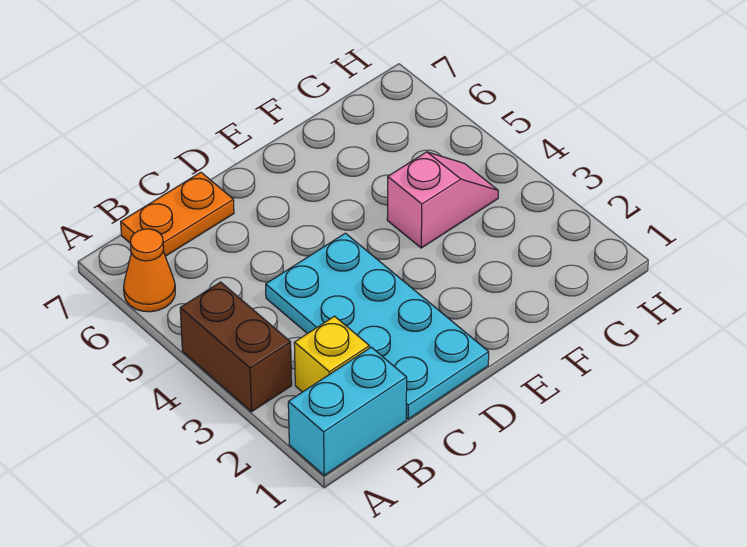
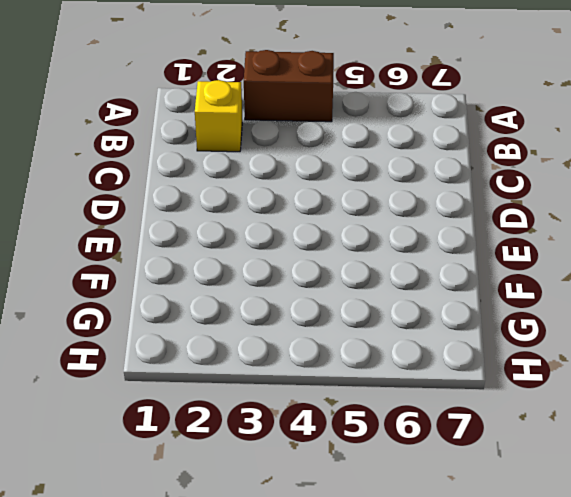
none -> cyan brick A1:B1 level 1
none -> orange cone A6 level 1

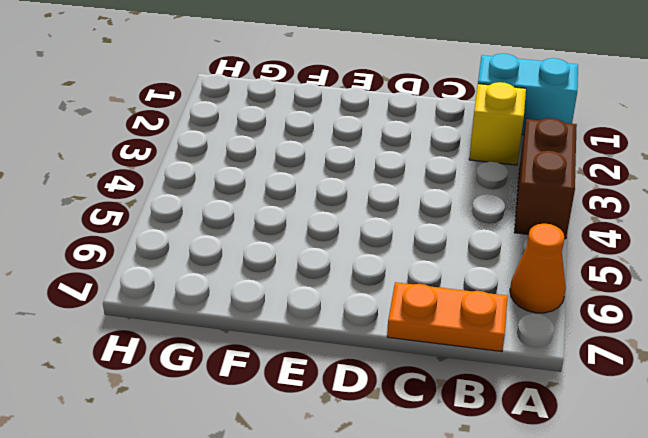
none -> cyan plate C1:D4 level 1
none -> pink slope F4:G4 level 1 top F

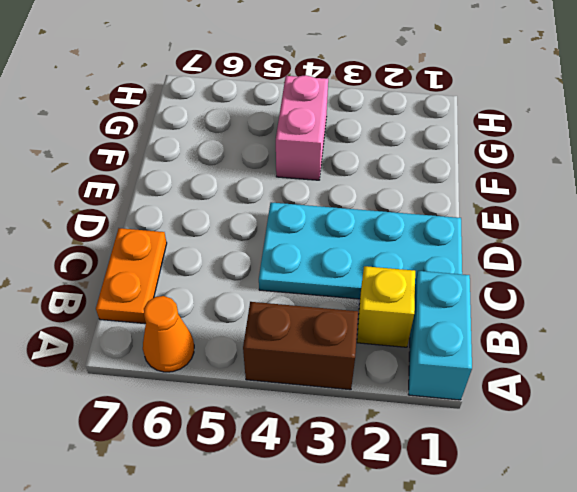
pink brick F4:G4 level 1 -> pink slope F4:G4 level 1 top F

